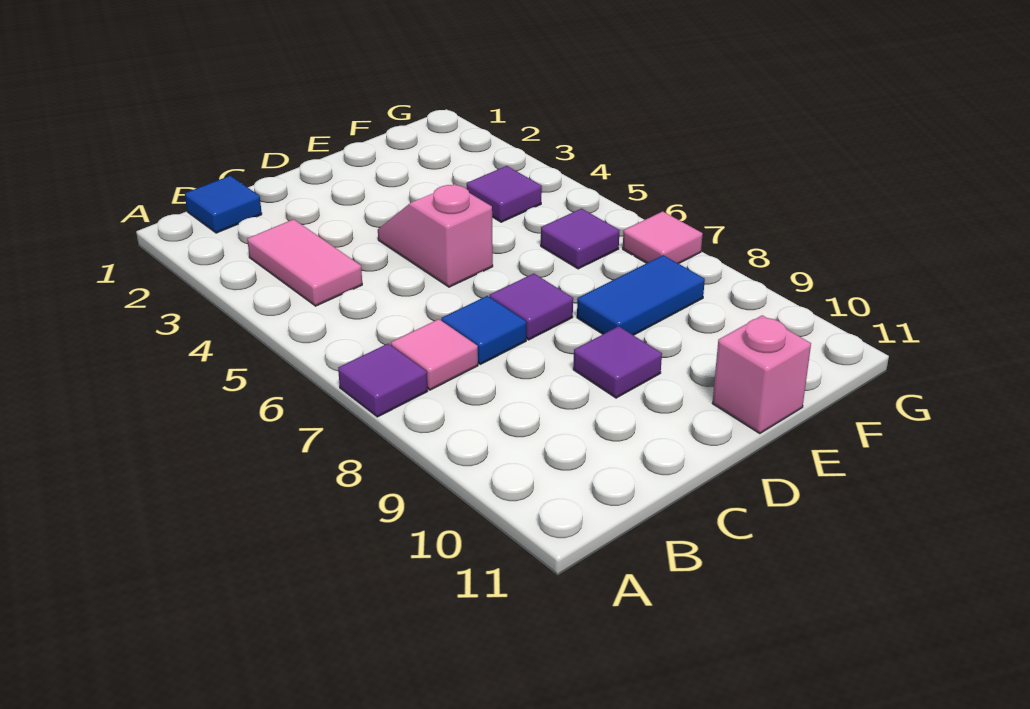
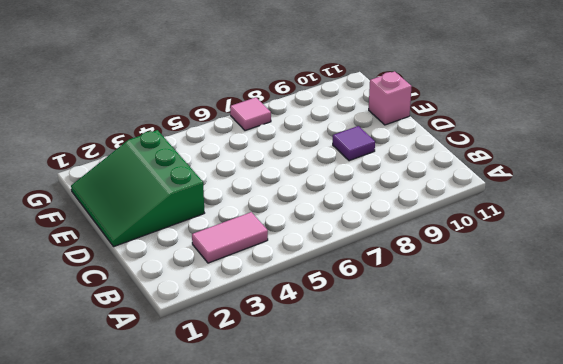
green slope D1:F3 level 1 top 3 -> none
none -> purple tile A7 level 1
none -> blue tile B1 level 1
none -> pink tile B7 level 1

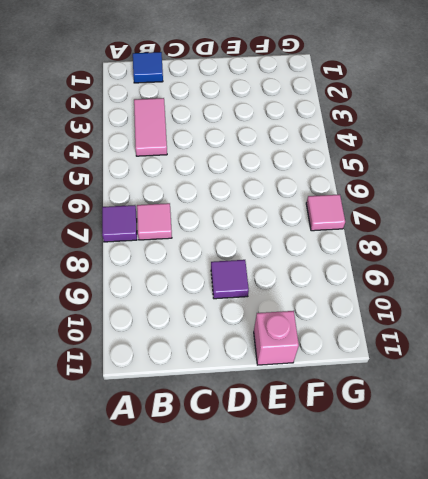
none -> blue tile C7 level 1
none -> pink slope D4:D5 level 1 top 5
none -> purple tile D7 level 1

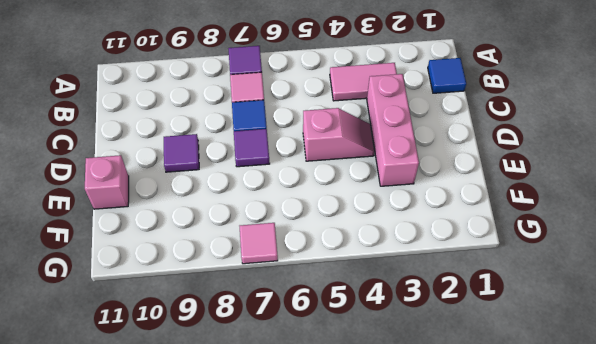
pink brick C3:E3 level 1 -> none
none -> blue tile E8:F8 level 1
none -> purple tile F4 level 1
none -> purple tile F6 level 1

